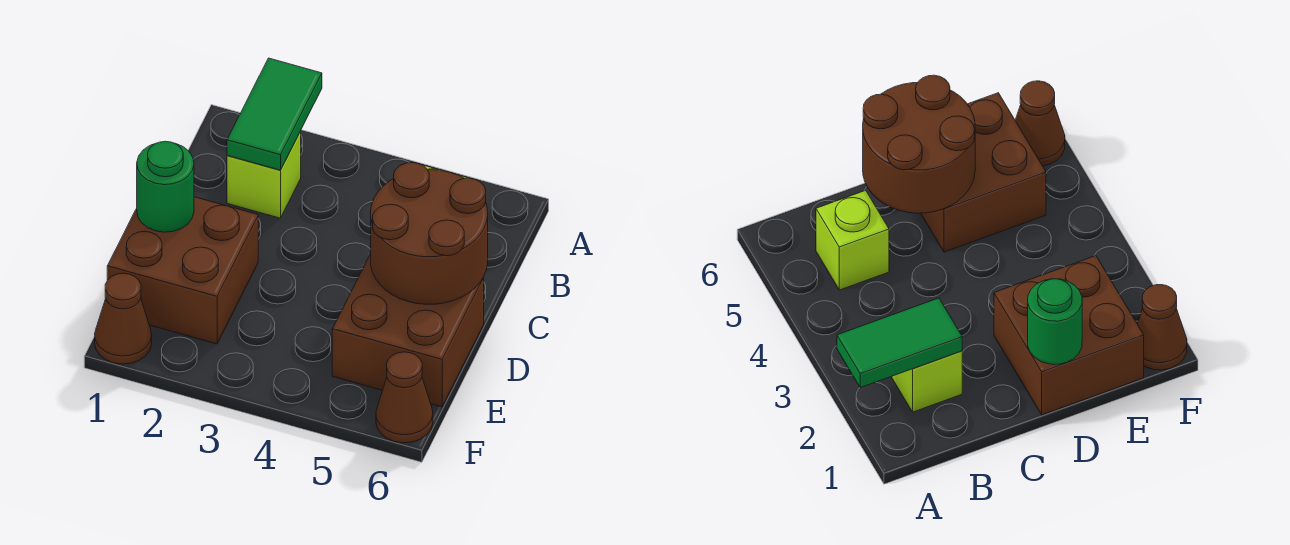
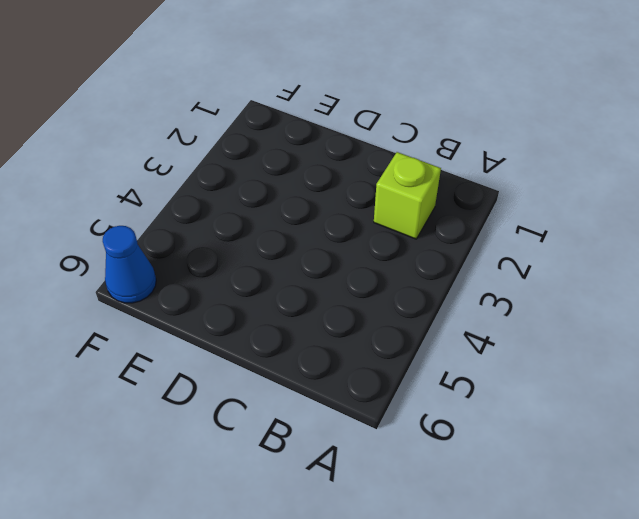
blue cone F6 level 1 -> brown cone F6 level 1
none -> lime brick B5 level 1
none -> brown brick D1:E2 level 1

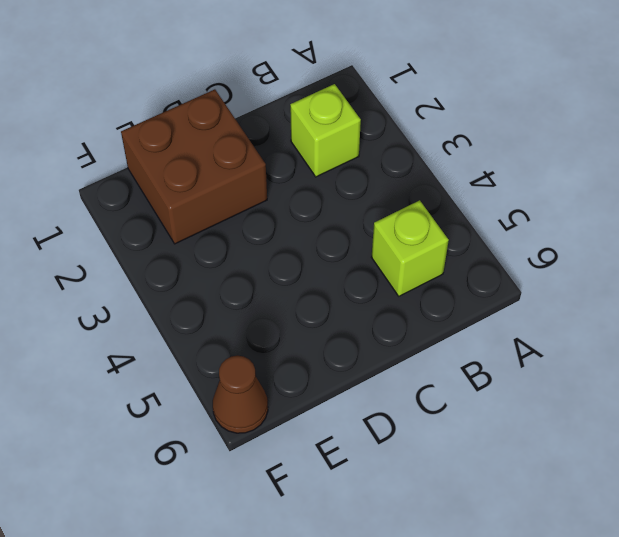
none -> brown brick D5:E6 level 1
none -> brown cone F1 level 1

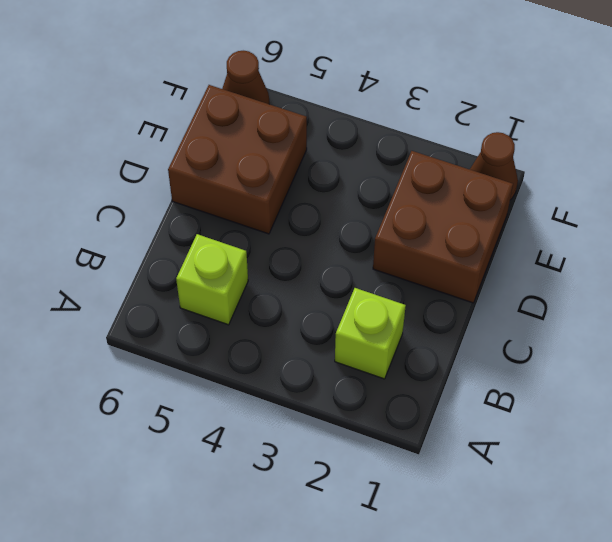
none -> green tile A2:B2 level 2
none -> brown round brick C5:D6 level 2

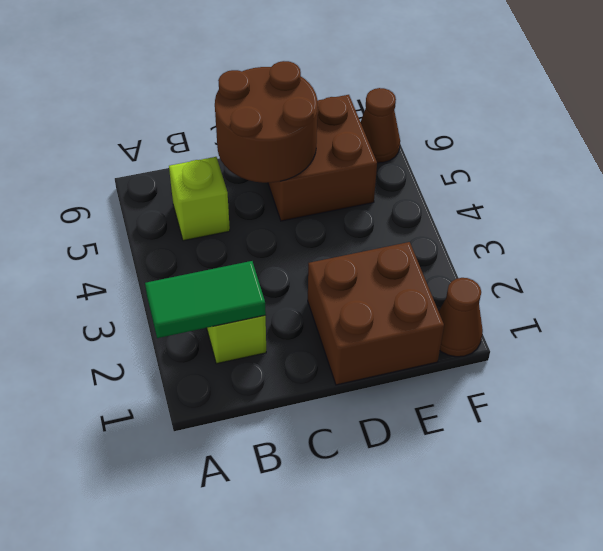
none -> green round brick D1 level 2

